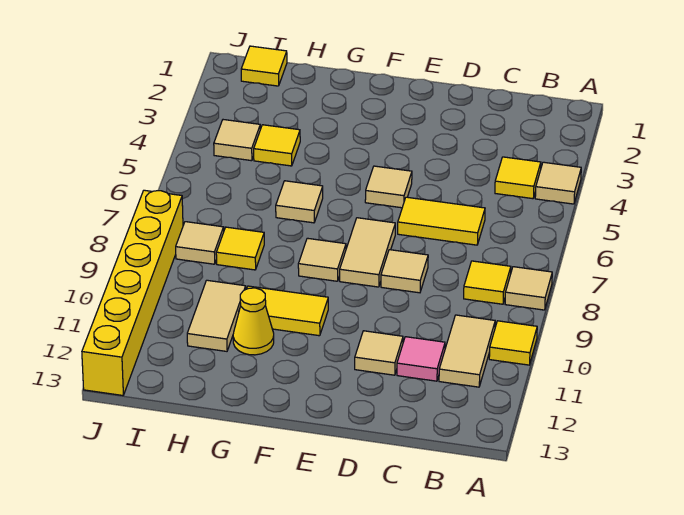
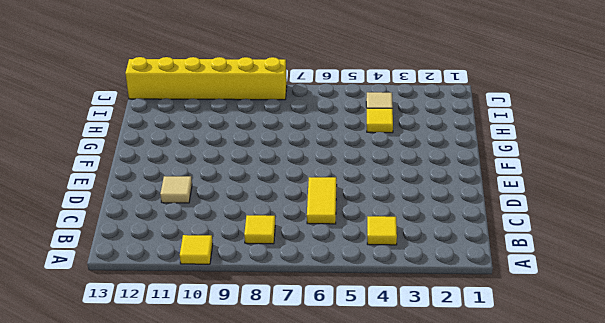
none -> tan tile A4 level 1
none -> tan tile A8 level 1
none -> tan tile B10:B11 level 1

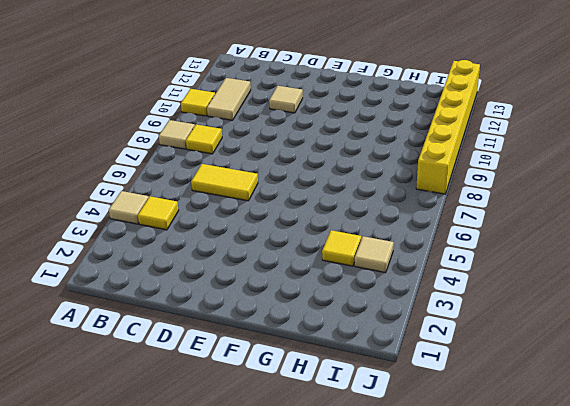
none -> pink tile C11 level 1
none -> tan tile D8 level 1
none -> tan tile E5 level 1

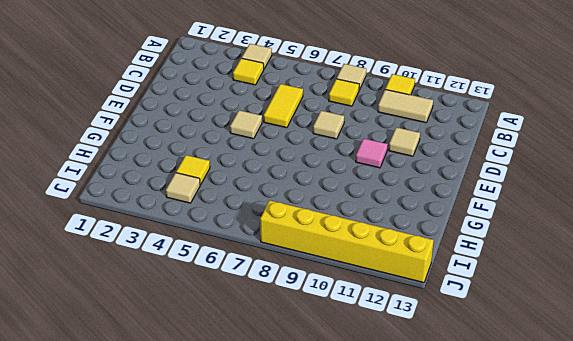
pink tile E10 level 1 -> pink tile C11 level 1
none -> tan tile E7:E8 level 1
none -> tan tile F8 level 1
none -> yellow tile F10:G10 level 1

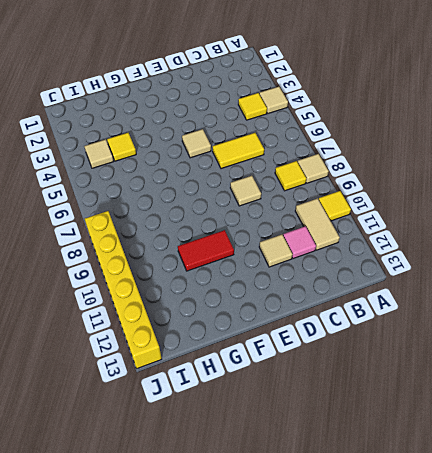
red tile F10:G10 level 1 -> yellow tile F10:G10 level 1
none -> tan tile E7:E8 level 1
none -> tan tile F8 level 1
none -> tan tile G6 level 1

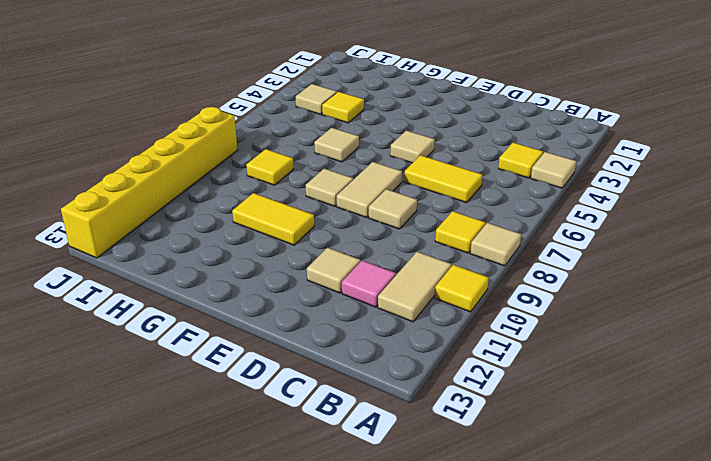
none -> yellow cone G11 level 1
none -> tan tile H10:H11 level 1
none -> yellow tile I1 level 1

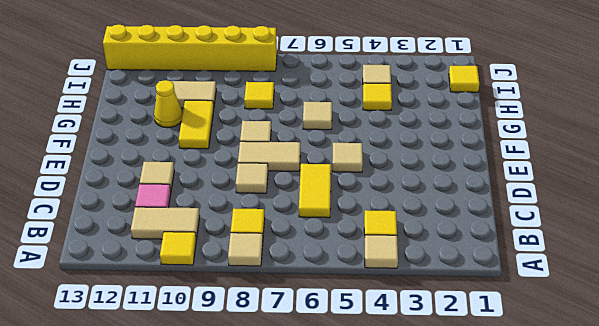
none -> tan tile I8 level 1

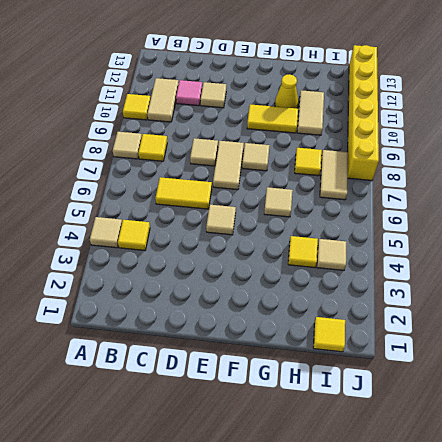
tan tile I7:I8 level 1 -> tan tile I8 level 1

